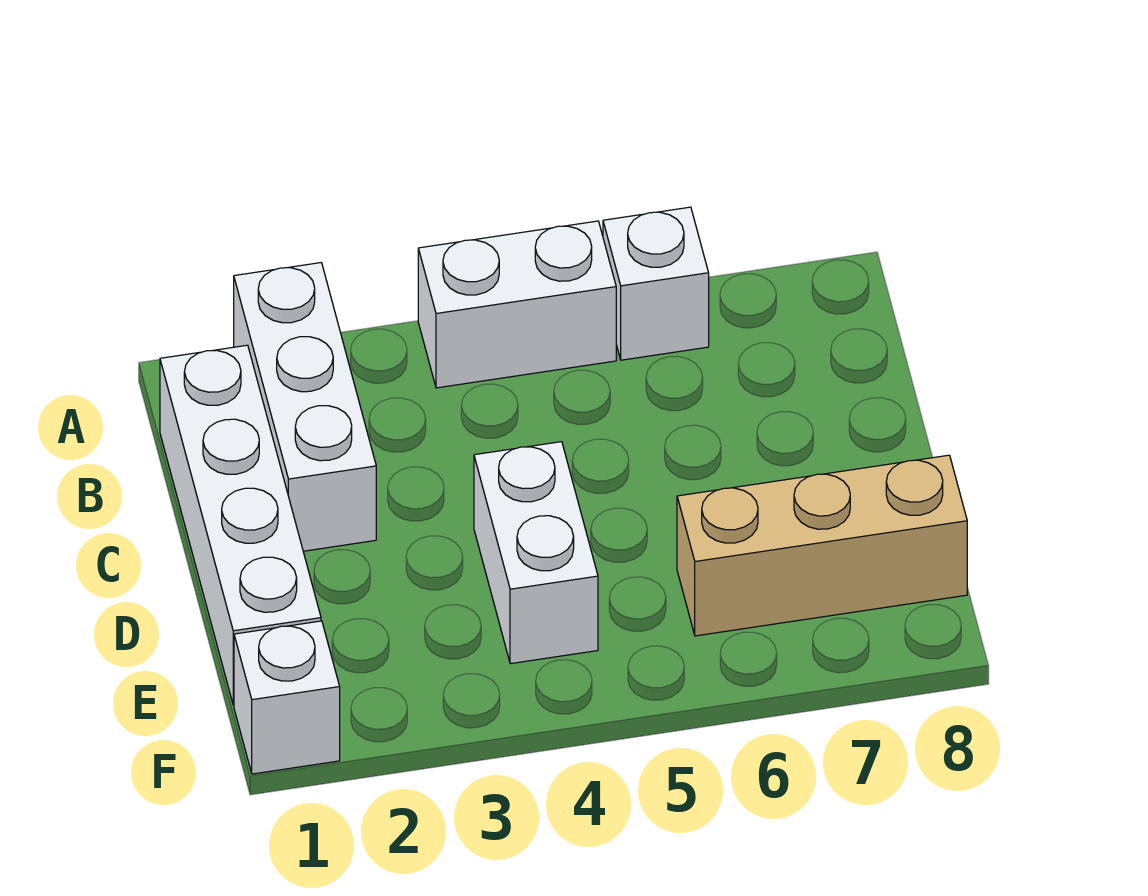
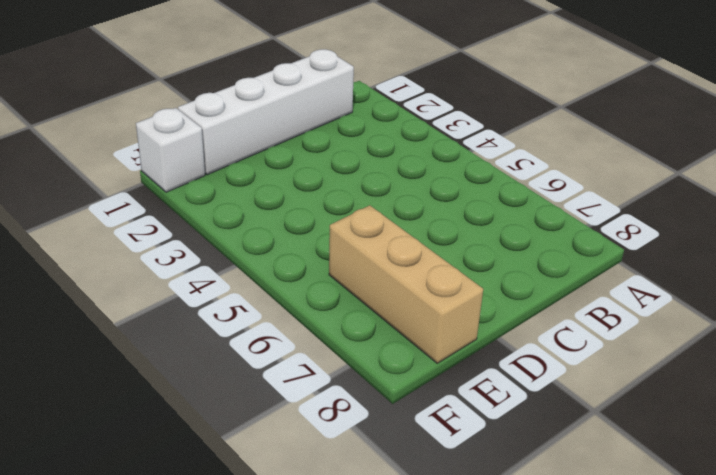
none -> white brick A2:C2 level 1
none -> white brick A4:A5 level 1

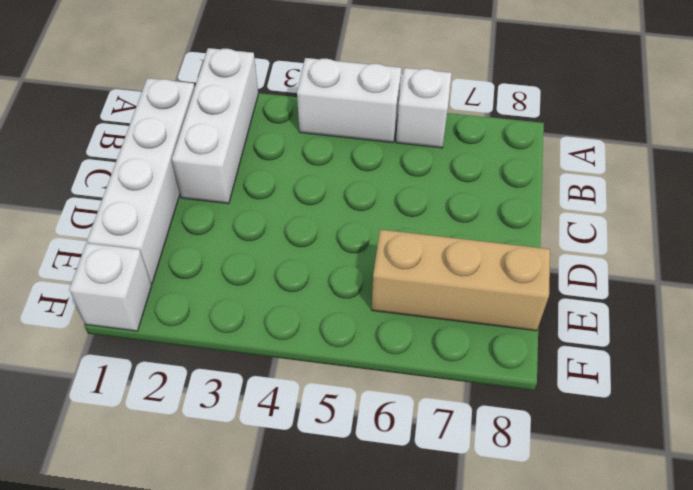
none -> white brick D4:E4 level 1

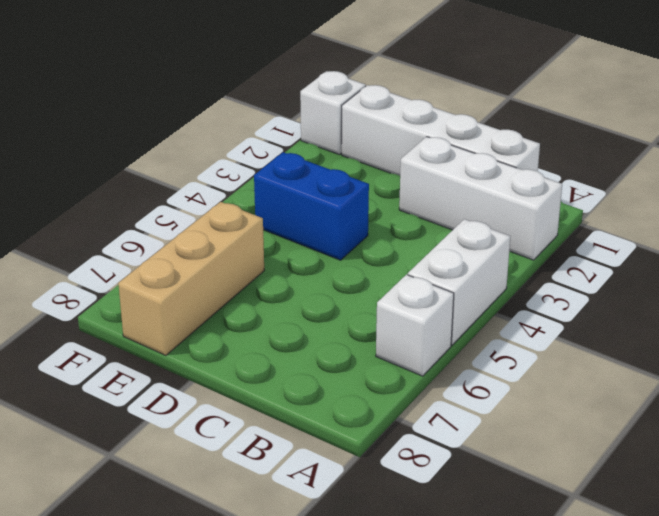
blue brick D4:E4 level 1 -> white brick D4:E4 level 1

